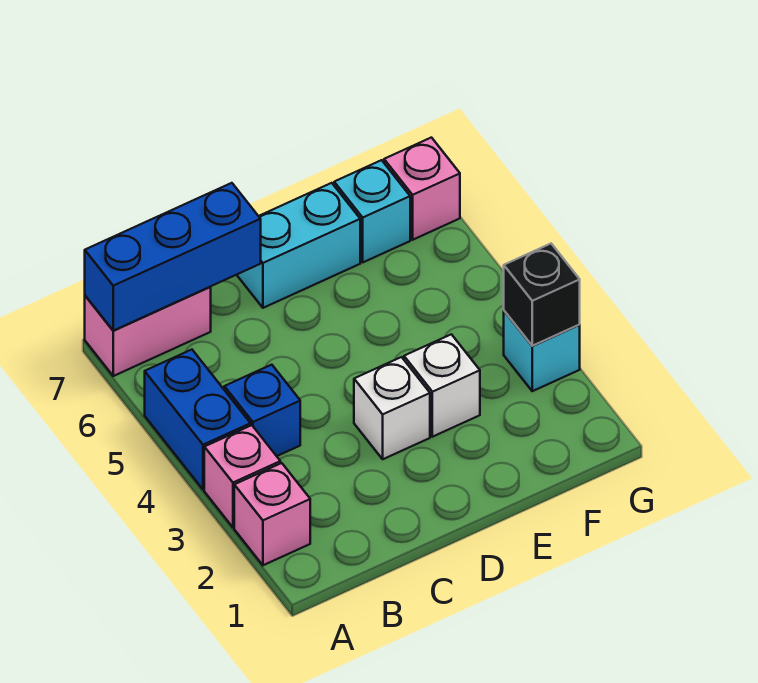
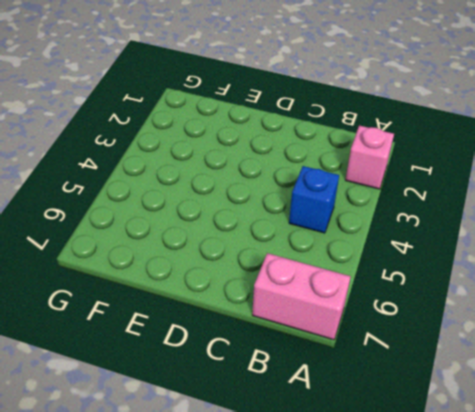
none -> pink brick A3 level 1
none -> blue brick A4:A5 level 1
none -> white brick D3 level 1

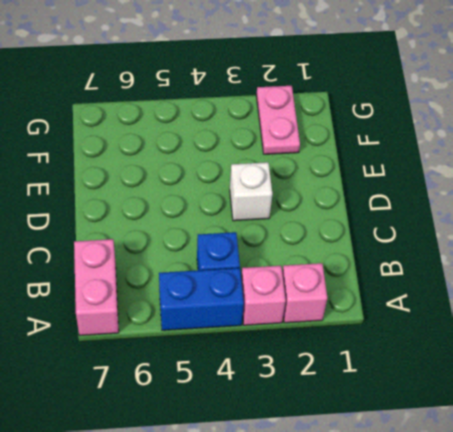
pink plate F2:G2 level 1 -> none
none -> cyan brick D7:E7 level 1
none -> white brick E3 level 1
none -> cyan brick F7 level 1

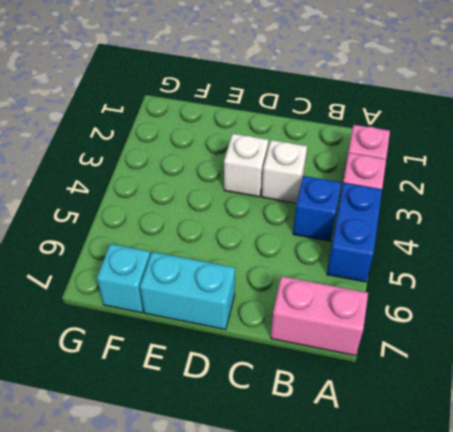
white brick C3 level 1 -> white brick E3 level 1
none -> cyan brick G3 level 1
none -> pink brick G7 level 1
none -> blue brick A7:C7 level 2

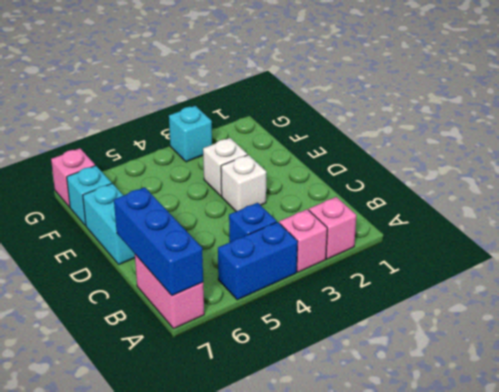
none -> black brick G3 level 2

